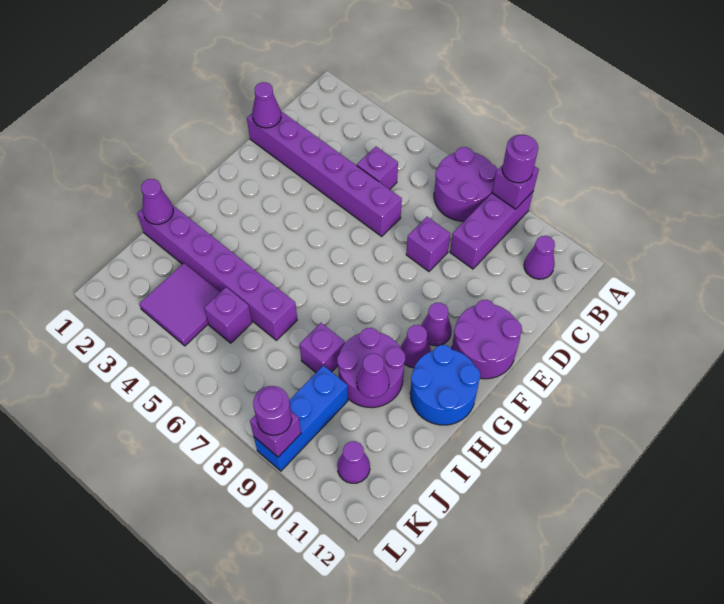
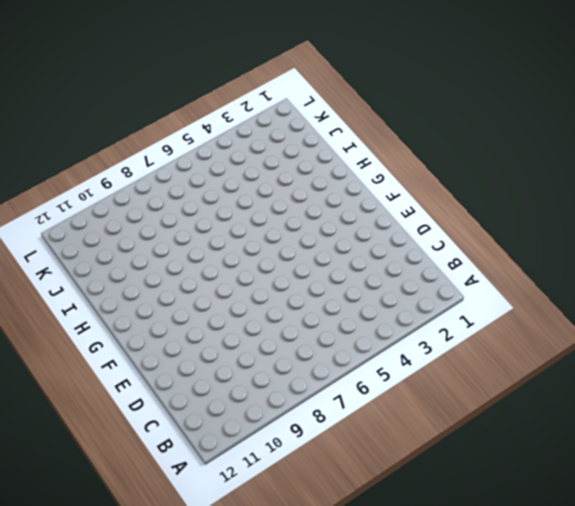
none -> purple round brick A7:B8 level 1
none -> purple brick A9:C9 level 1
none -> purple cone B11 level 1

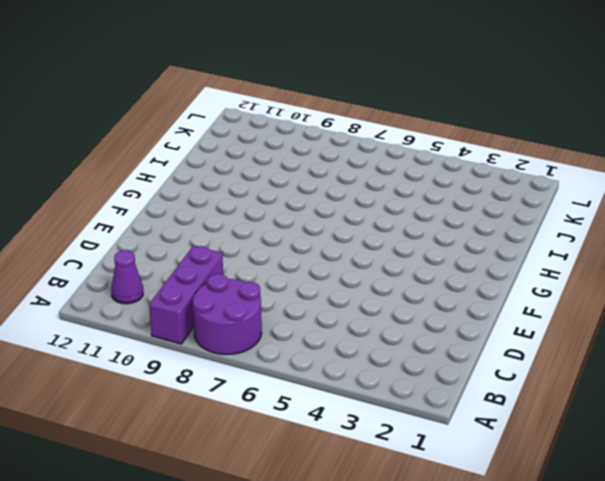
none -> purple brick C5 level 1
none -> purple brick D1:D6 level 1
none -> purple brick D8 level 1

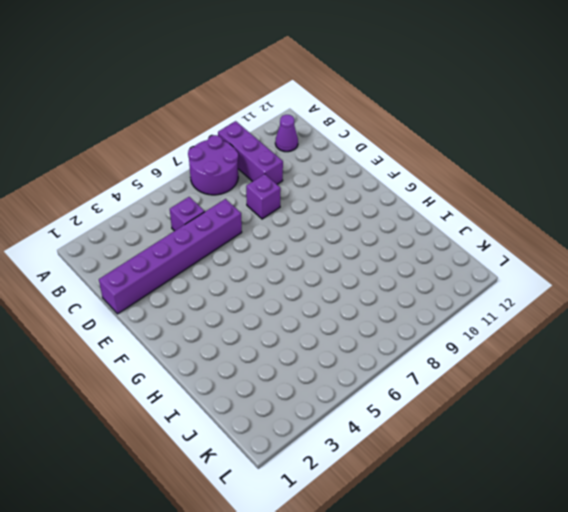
none -> purple round brick E11:F12 level 1
none -> purple cone F10 level 1
none -> purple cone G10 level 1

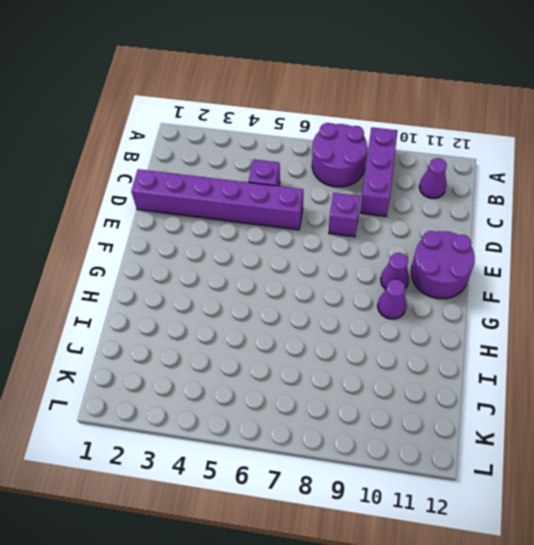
none -> blue round brick G11:H12 level 1
none -> purple round brick H9:I10 level 1
none -> purple brick I1:I6 level 1

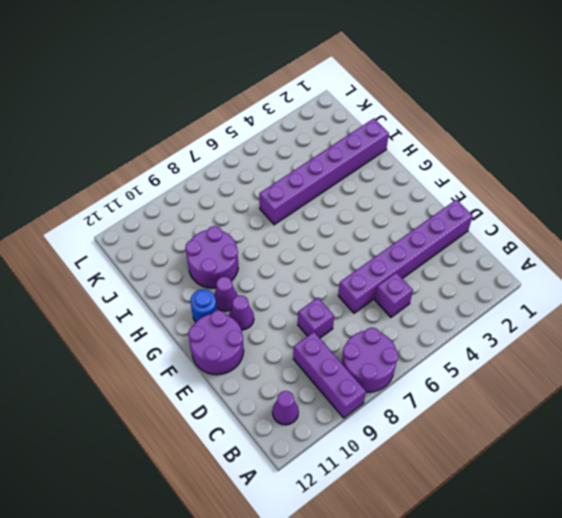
blue round brick G11 level 1 -> blue round brick G11:H12 level 1
none -> purple brick I8 level 1
none -> purple tile J3:K4 level 1
none -> purple brick J5 level 1

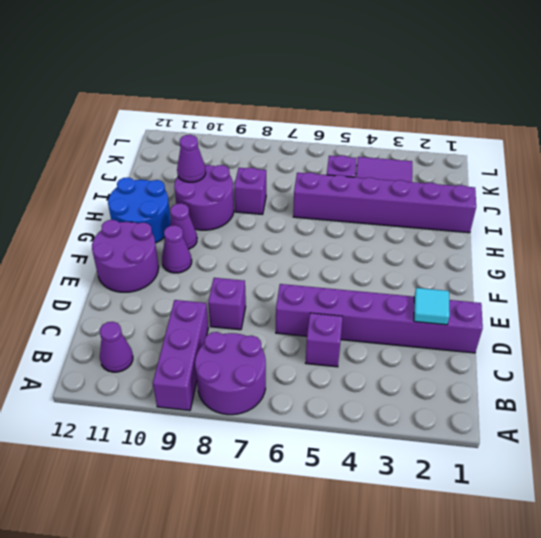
cyan tile D2 level 2 -> none
none -> blue brick J9:L9 level 1
none -> purple cone K11 level 1
none -> purple brick A9 level 2

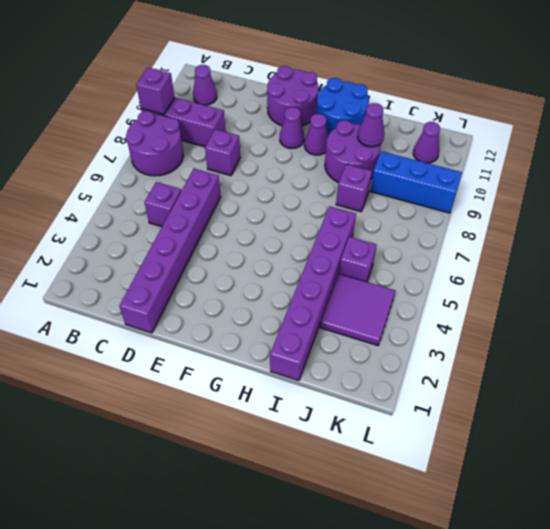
none -> purple cone D1 level 2
none -> purple cone I1 level 2
none -> purple brick L9 level 2

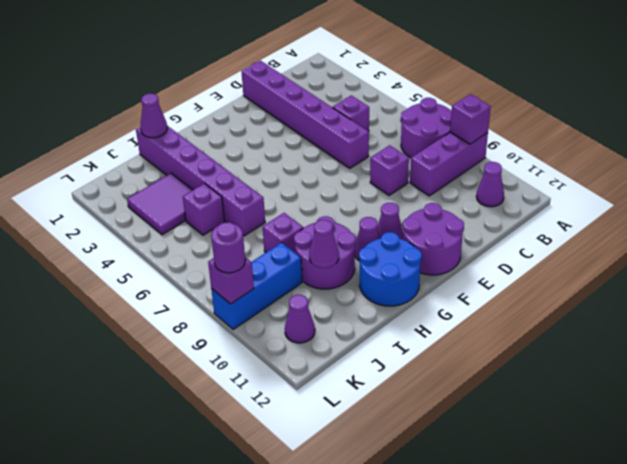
none -> purple cone D1 level 2
none -> purple round brick A9 level 3

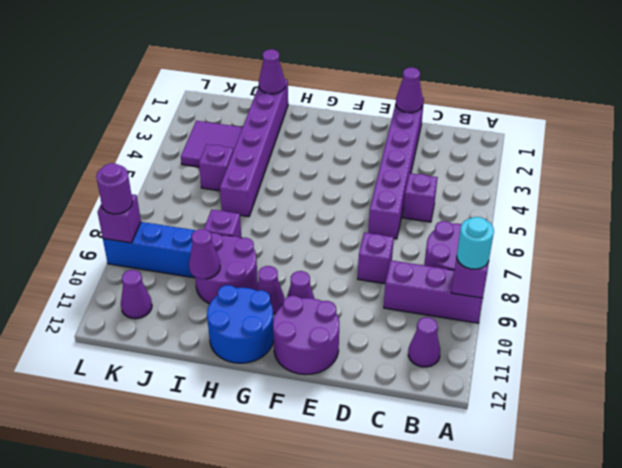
cyan round brick A9 level 3 -> purple round brick A9 level 3

